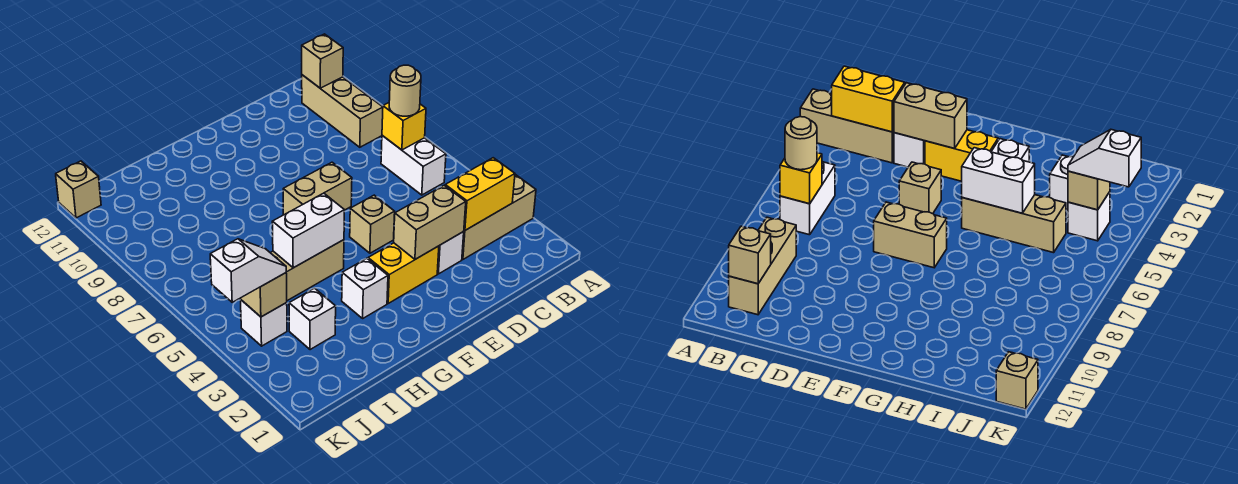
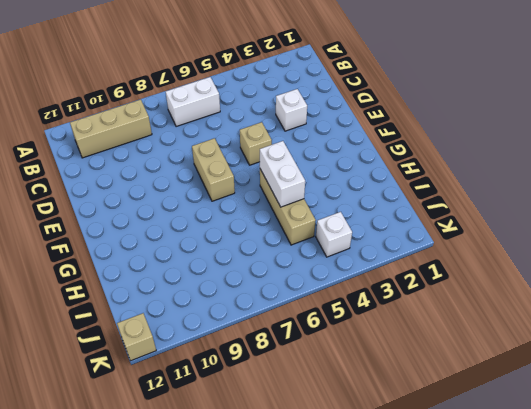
none -> tan brick A3:C3 level 1
none -> yellow brick E3:F3 level 1
none -> white brick G3 level 1

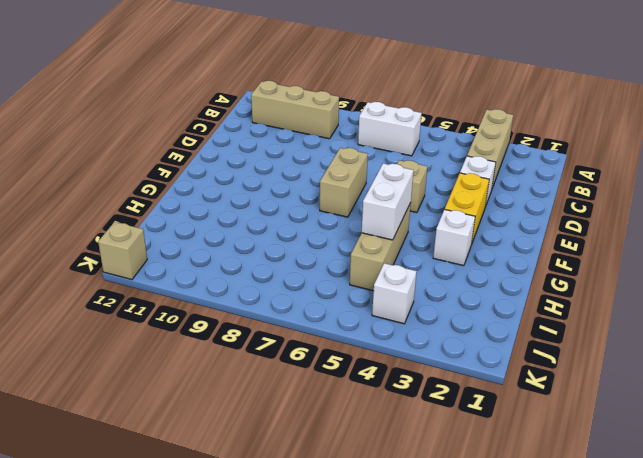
none -> white brick I3 level 1
none -> yellow brick B3:C3 level 2
none -> yellow brick B7 level 2

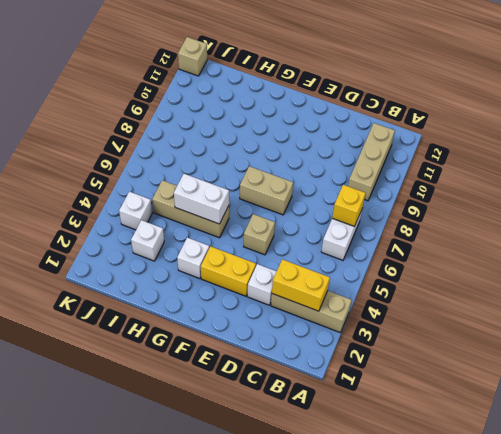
none -> tan brick B11 level 2
none -> tan brick D3:E3 level 2
none -> tan brick J4 level 2

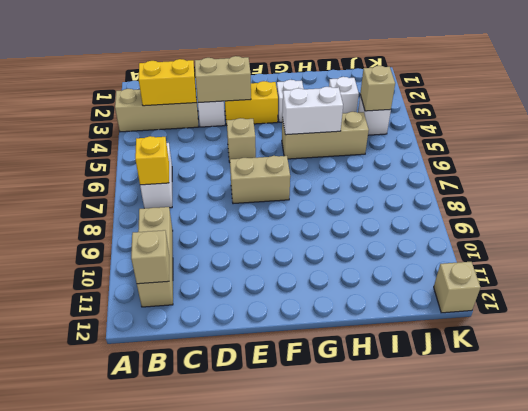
none -> tan round brick B7 level 3
none -> white slope J4:K4 level 3 top K

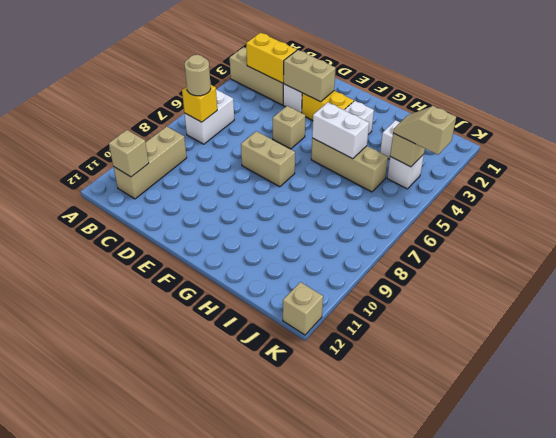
tan slope J4:K4 level 3 top K -> white slope J4:K4 level 3 top K

